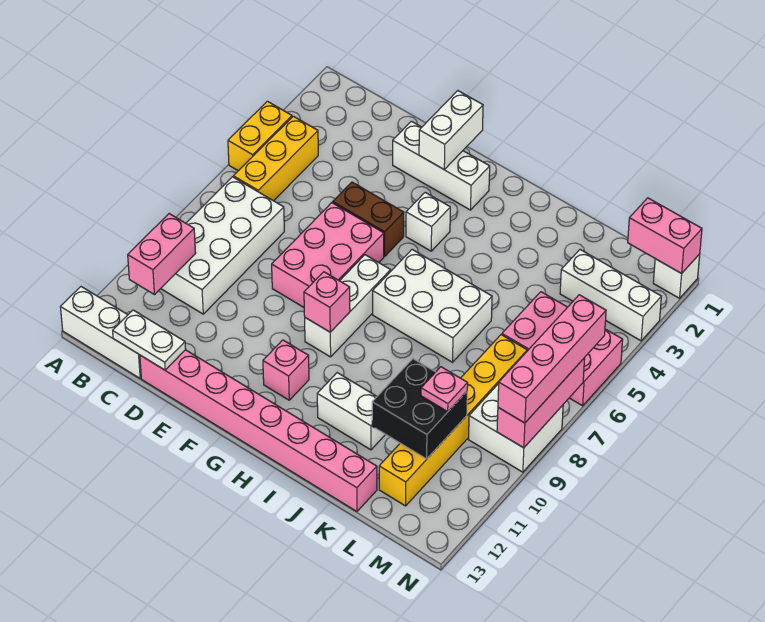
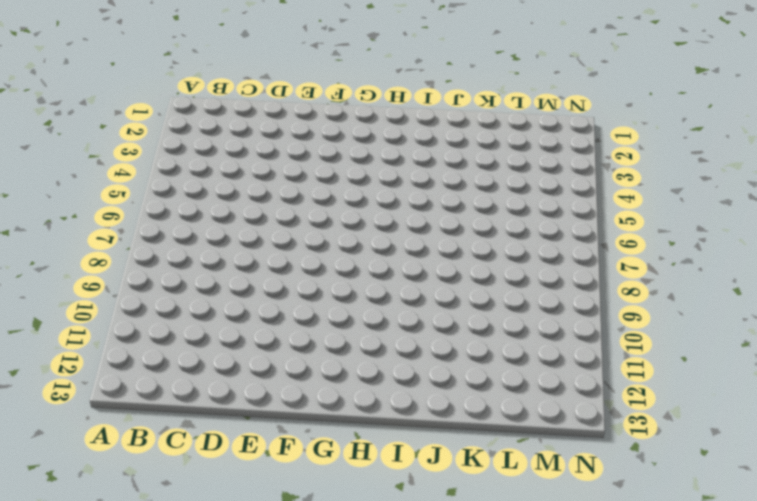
none -> yellow brick A4:A5 level 1
none -> white brick A13:C13 level 1
none -> yellow brick B4:B6 level 1

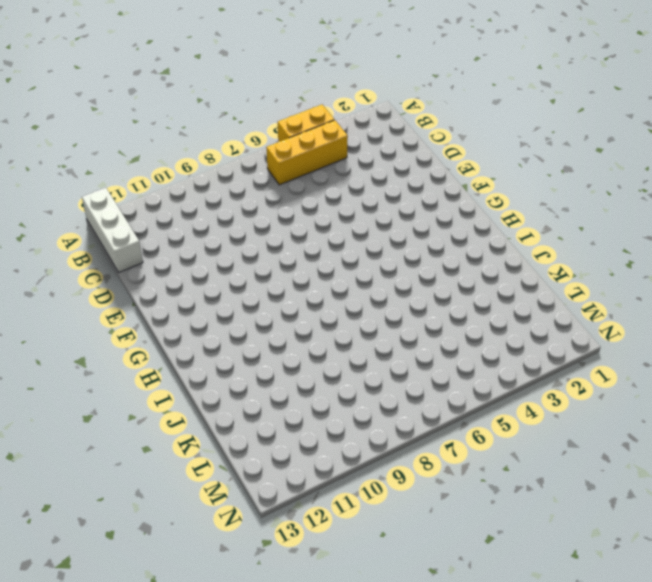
none -> white brick B7:C10 level 1
none -> pink brick D13:K13 level 1
none -> white brick E2:G2 level 1

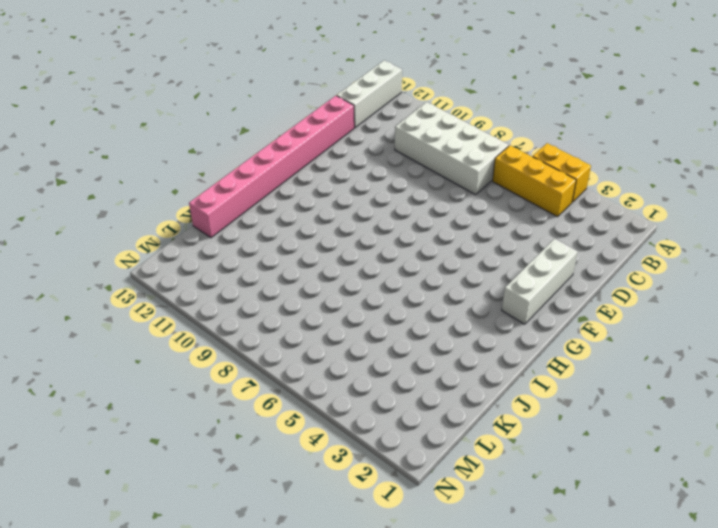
none -> brown brick E5:F5 level 1
none -> pink brick E6:F8 level 1
none -> white brick G4 level 1

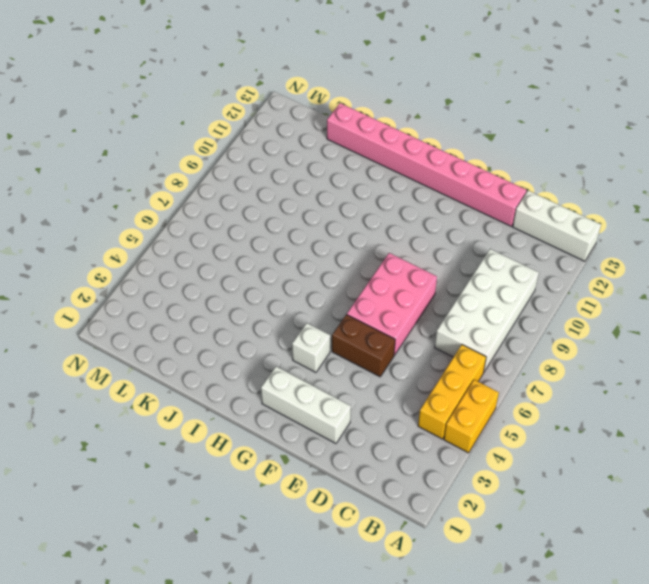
none -> white brick G7:G9 level 1
none -> pink brick G11 level 1
none -> white brick H6:J7 level 1

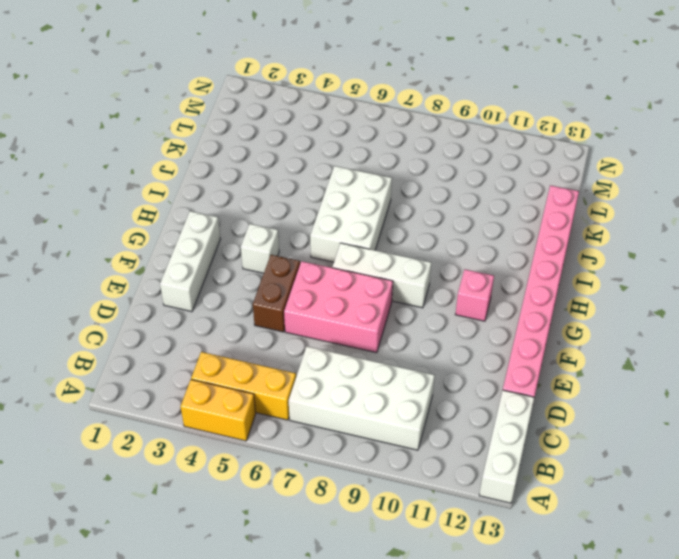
none -> white brick I11:J11 level 1
none -> white brick L3:N3 level 1
none -> pink brick L5:N6 level 1

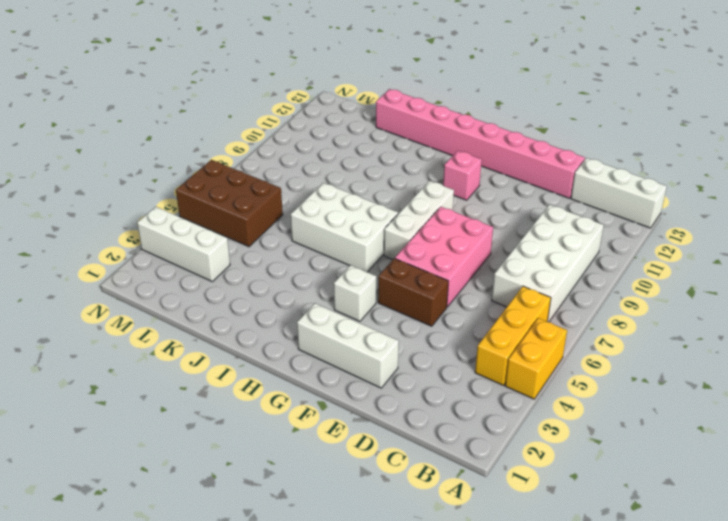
brown brick L5:N6 level 1 -> pink brick L5:N6 level 1
none -> white brick I11:J11 level 1
none -> yellow brick L7:L12 level 1
none -> white brick M8:N9 level 1

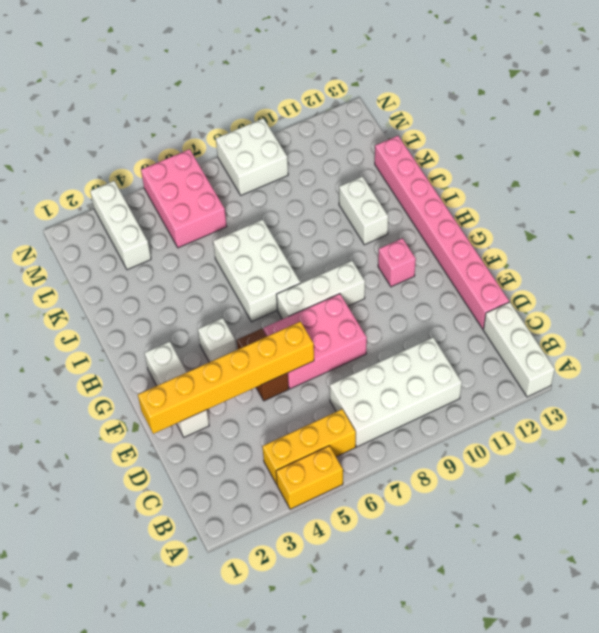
yellow brick E1:E6 level 2 -> yellow brick L7:L12 level 1
none -> white brick N1 level 1
none -> pink brick B10:B11 level 2
none -> white plate C13:D13 level 2

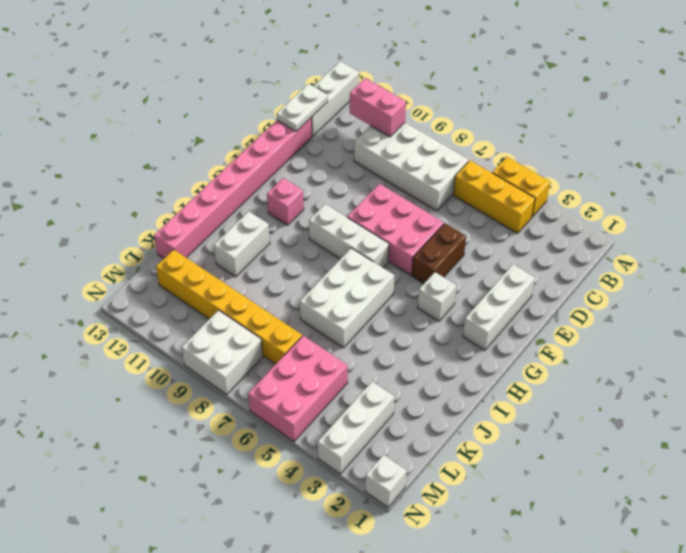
none -> white brick F1:F2 level 2
none -> pink brick G9 level 2
none -> black brick K10:L11 level 2

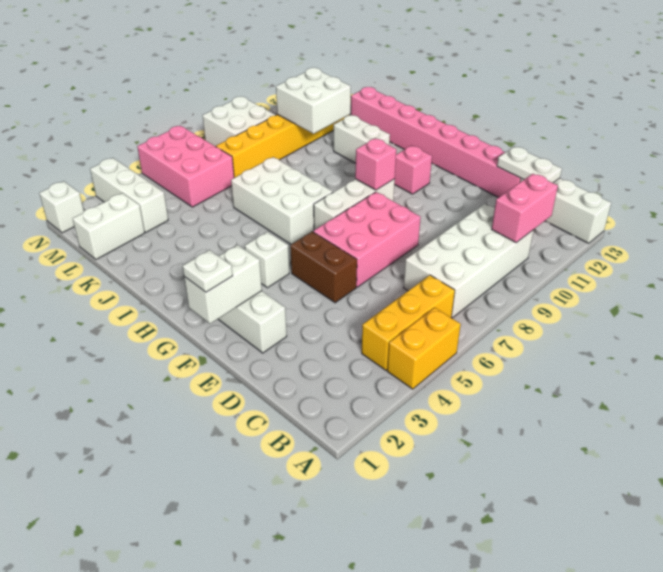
white plate F1 level 3 -> none
white brick K10:L11 level 2 -> black brick K10:L11 level 2
white brick L1:L2 level 1 -> none
none -> pink brick M1:N1 level 2
none -> pink brick N7:N9 level 2
none -> pink plate L10 level 3

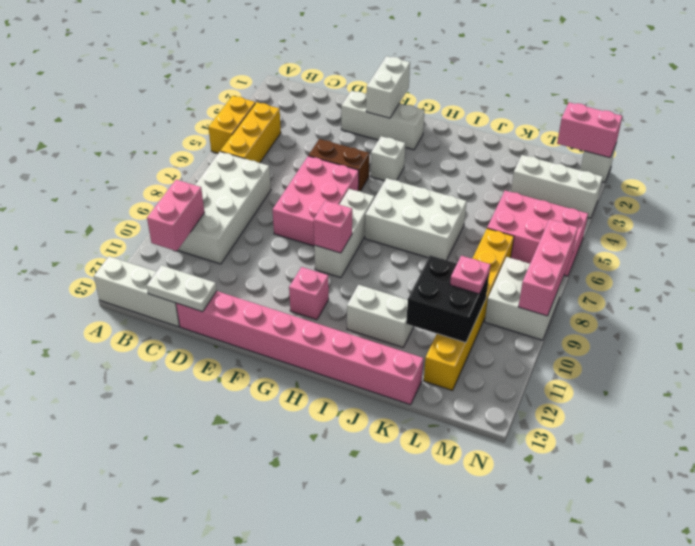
none -> pink brick N6:N9 level 3

